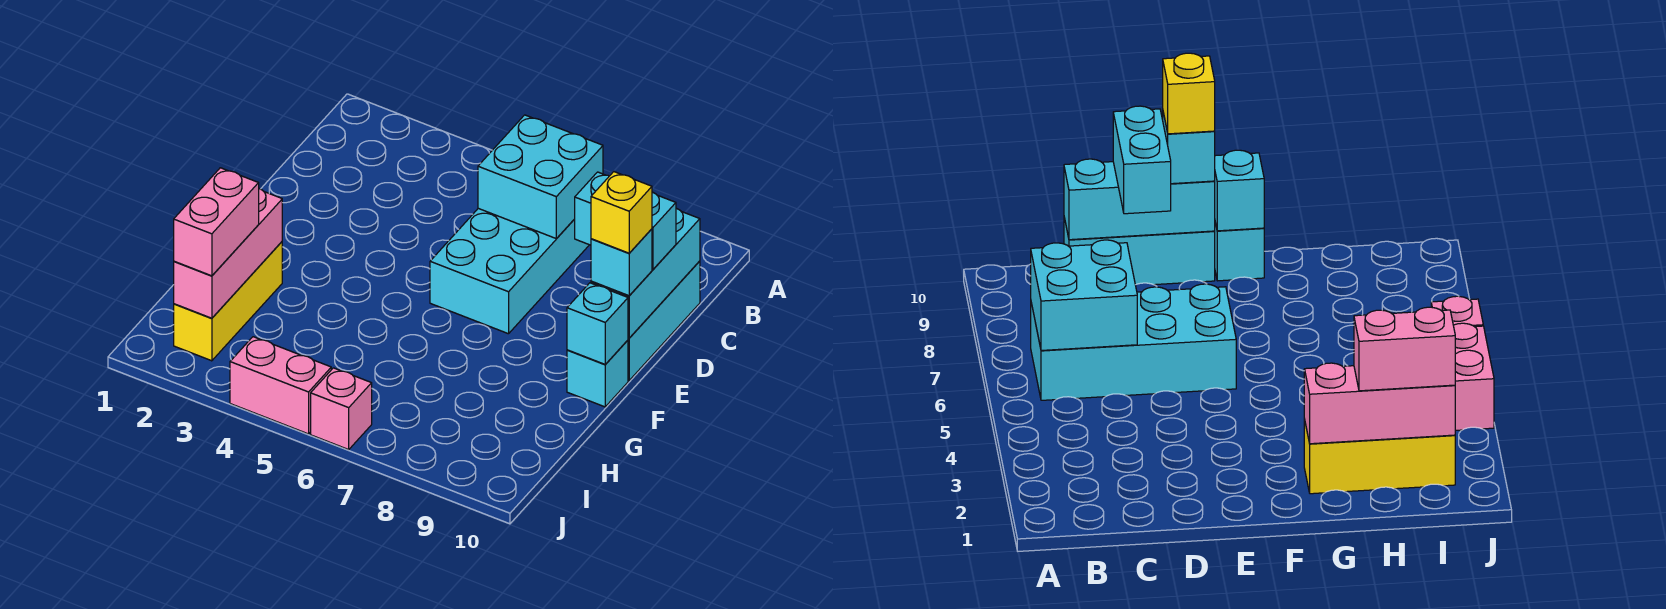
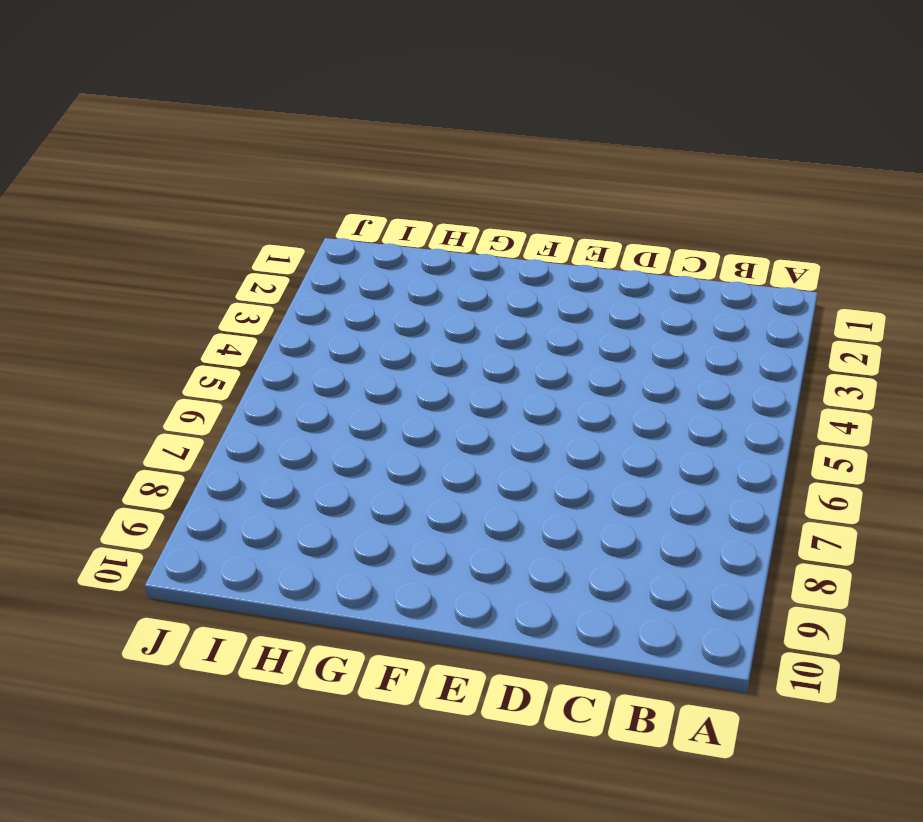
none -> cyan brick B6:E7 level 1
none -> cyan brick C10:E10 level 1
none -> cyan brick F10 level 1

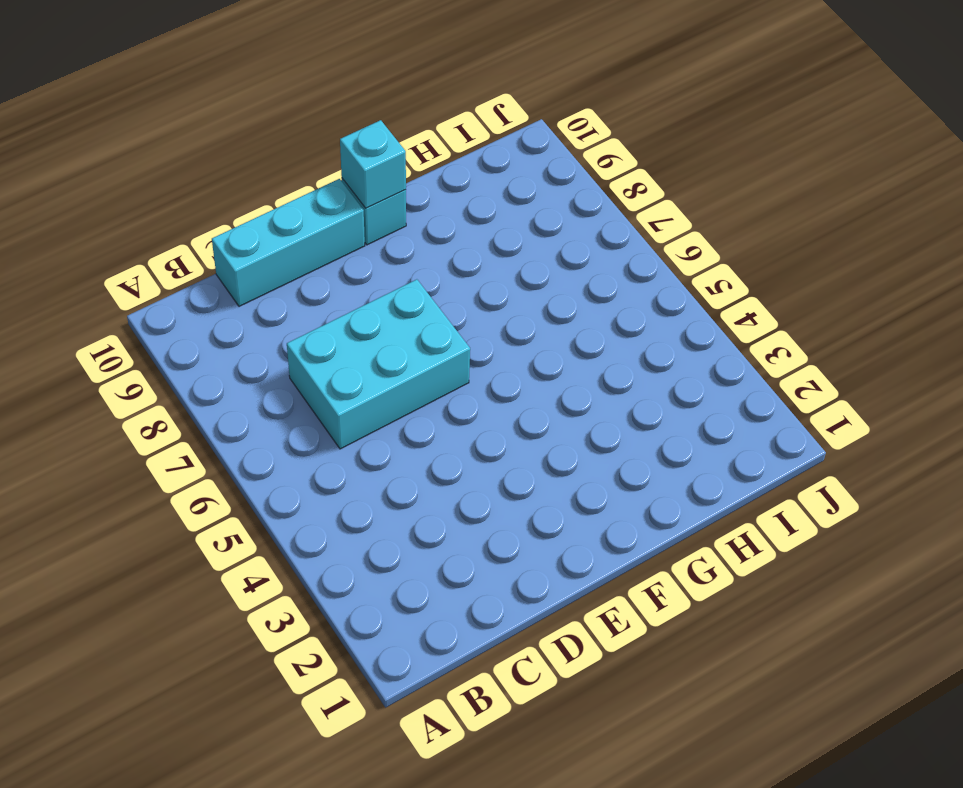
cyan brick C6:E7 level 1 -> cyan brick B6:E7 level 1
none -> yellow brick G2:I2 level 1
none -> pink brick J4:J5 level 1
none -> pink brick J6 level 1

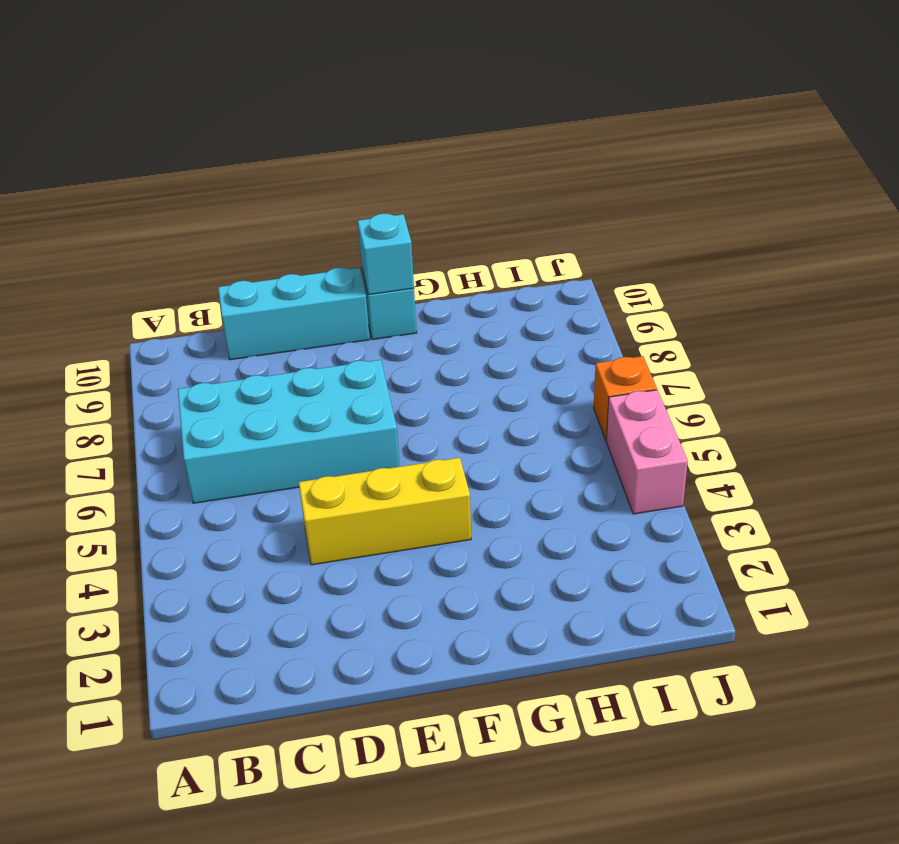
yellow brick D4:F4 level 1 -> yellow brick G2:I2 level 1
orange brick J6 level 1 -> pink brick J6 level 1
none -> cyan brick B6:C7 level 2
none -> cyan brick C10:E10 level 2
none -> pink brick G2:I2 level 2

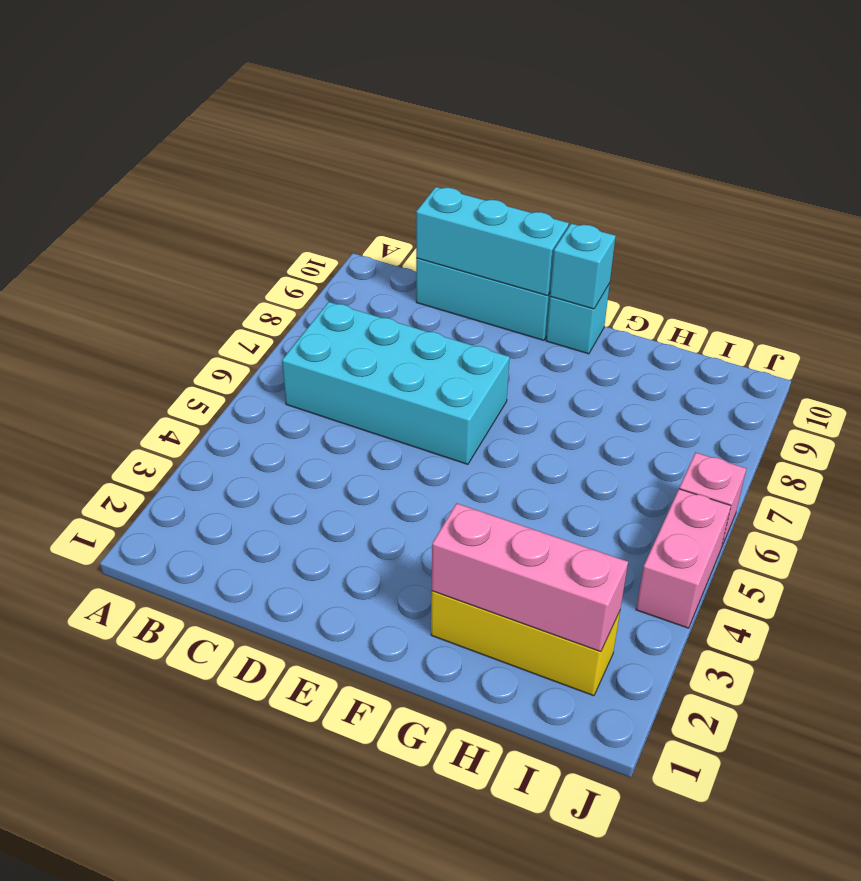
none -> cyan brick B6:C7 level 2
none -> cyan brick D9:D10 level 3
none -> cyan brick E10 level 3

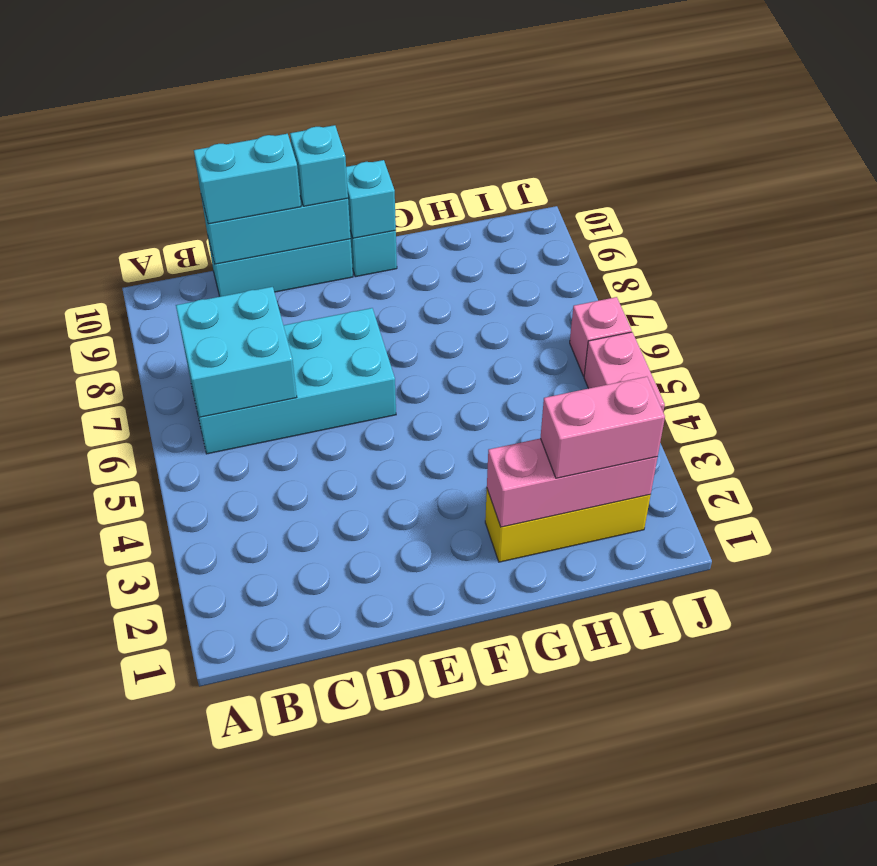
cyan brick C10:D10 level 3 -> cyan brick D9:D10 level 3
none -> yellow brick E10 level 4

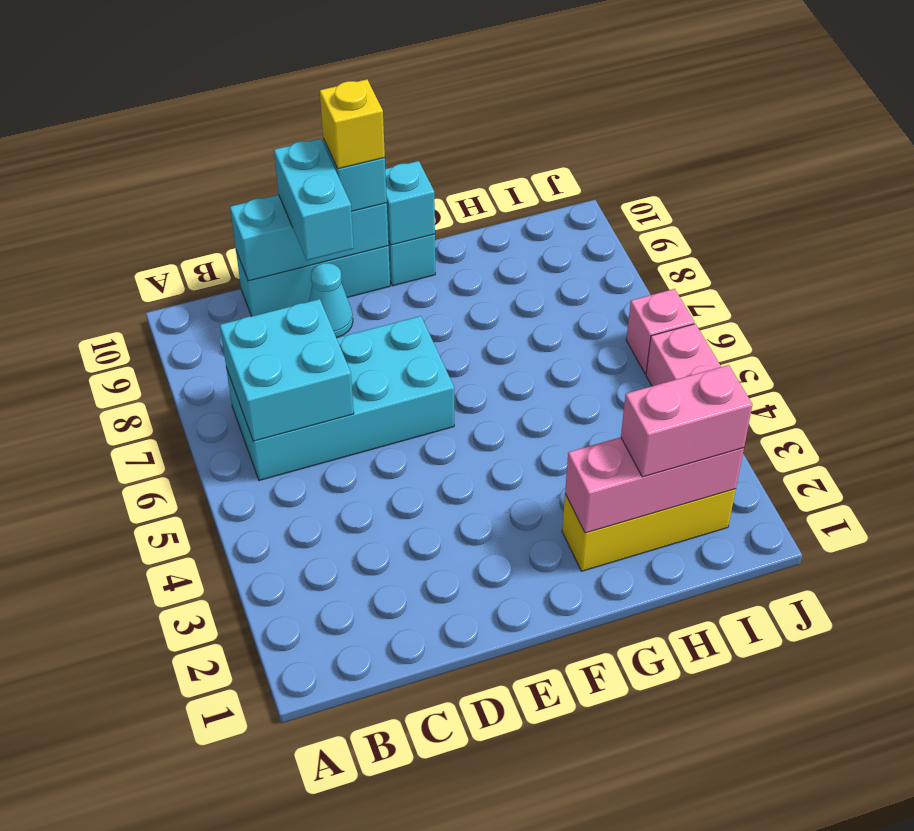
cyan cone D9 level 1 -> none

